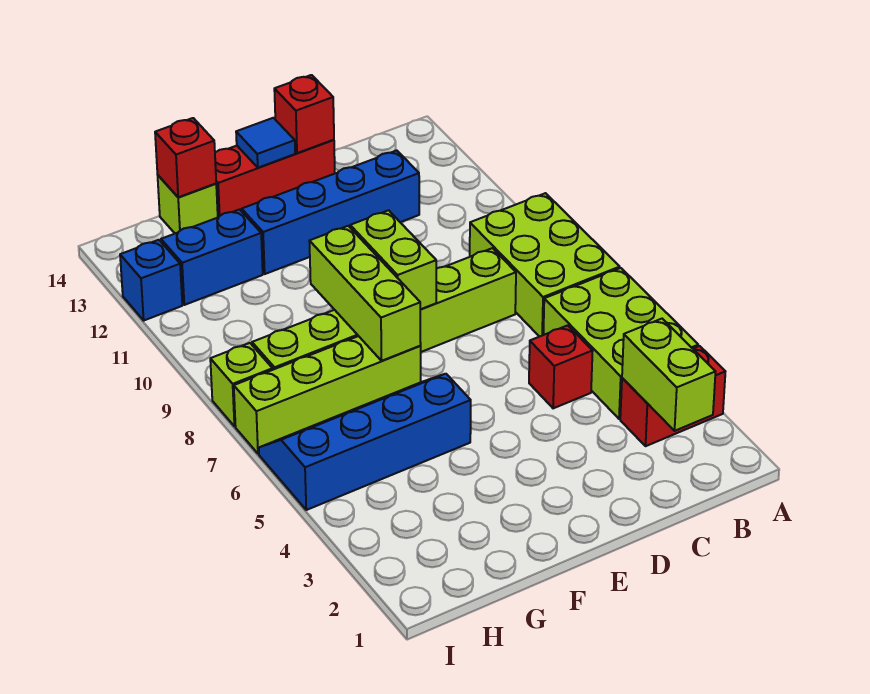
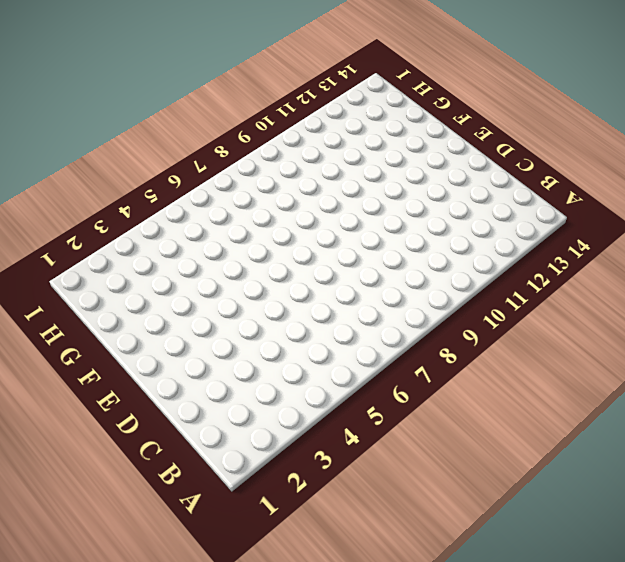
none -> red brick A3:B3 level 1
none -> lime brick A4:B6 level 1
none -> lime brick A7:B9 level 1

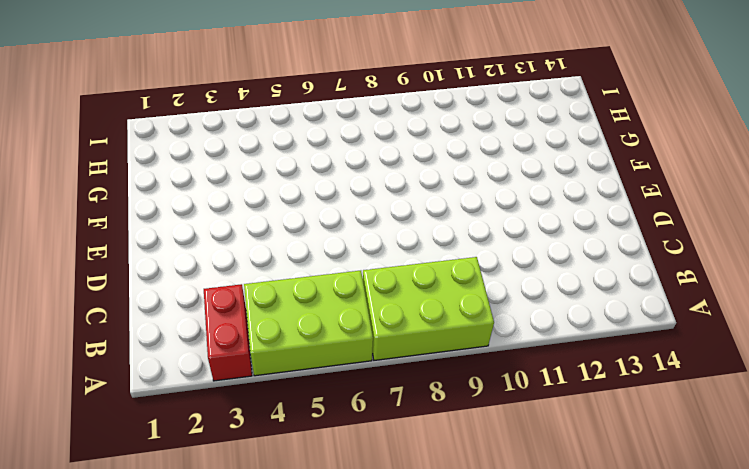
none -> red brick C5 level 1
none -> lime brick C8:H8 level 1
none -> blue brick C12:F12 level 1

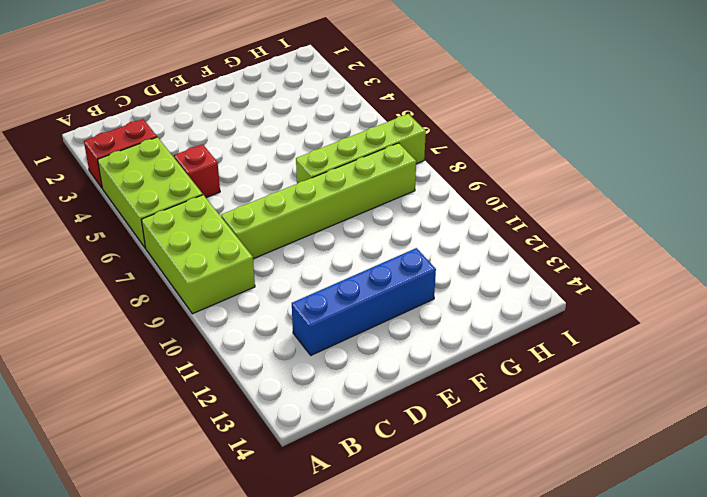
none -> red brick D14:F14 level 1
none -> blue slope F5:I6 level 1 top 5
none -> blue brick G12:H12 level 1

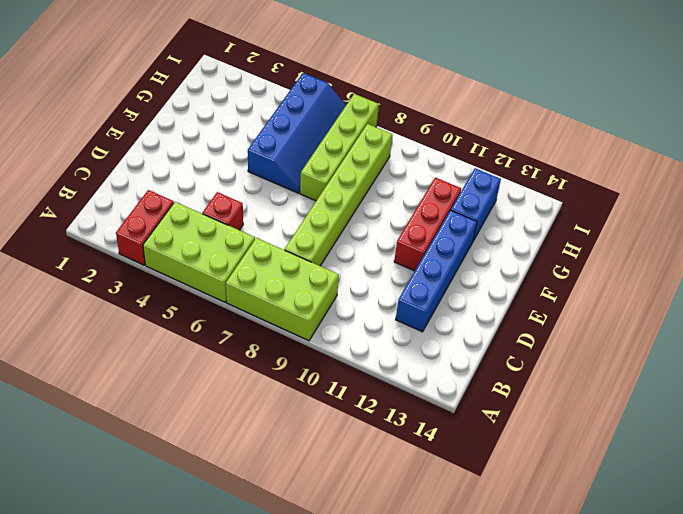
red brick E11:G11 level 1 -> red brick D14:F14 level 1
none -> lime brick G14 level 1
none -> lime brick I8 level 1
none -> blue brick I12 level 1

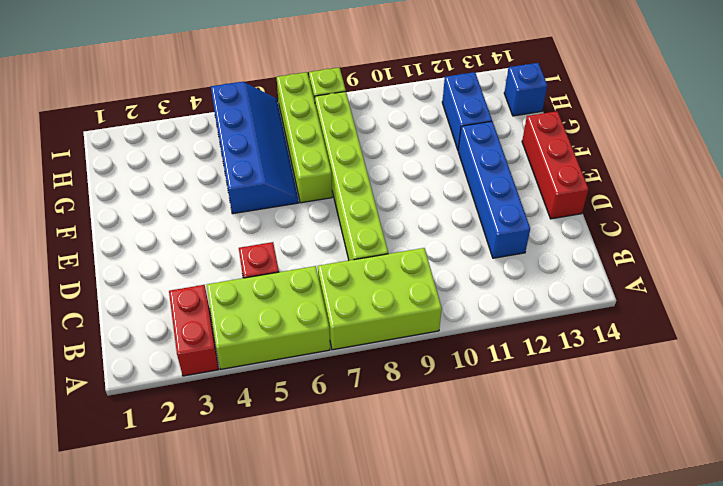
blue brick H14 level 1 -> blue brick I12 level 1
none -> lime brick G14 level 1
none -> lime brick B2:B3 level 2
none -> red brick D14 level 2

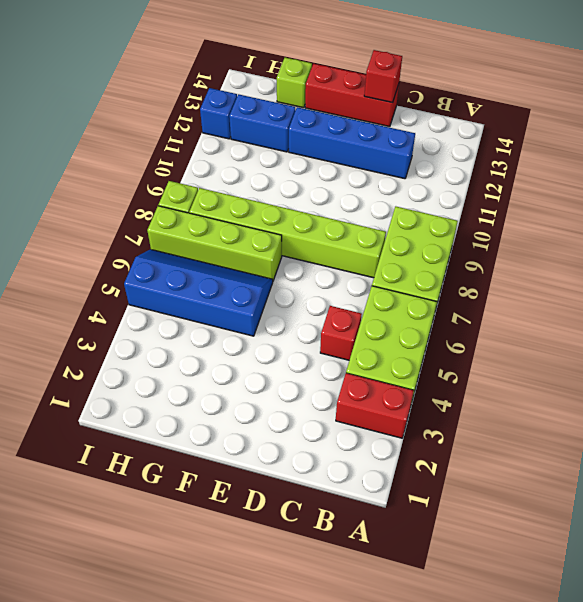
none -> lime brick B2:B3 level 2
none -> lime brick E8:E9 level 2
none -> blue tile E14 level 2

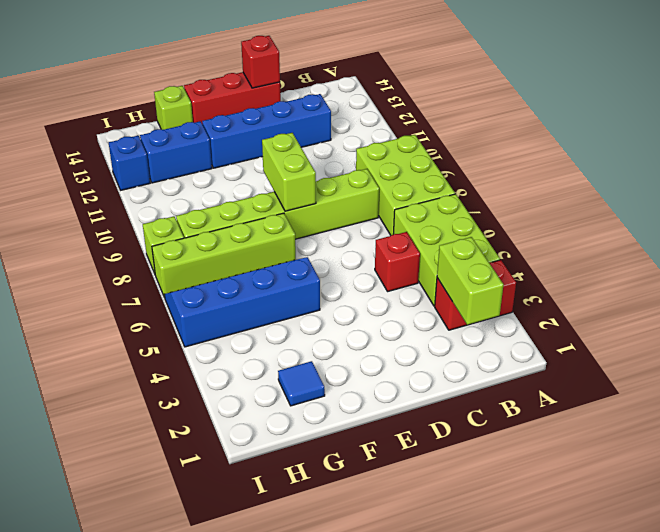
blue tile G2 level 1 -> blue tile E14 level 2
none -> lime brick F7:F9 level 2
none -> red brick G14 level 2

